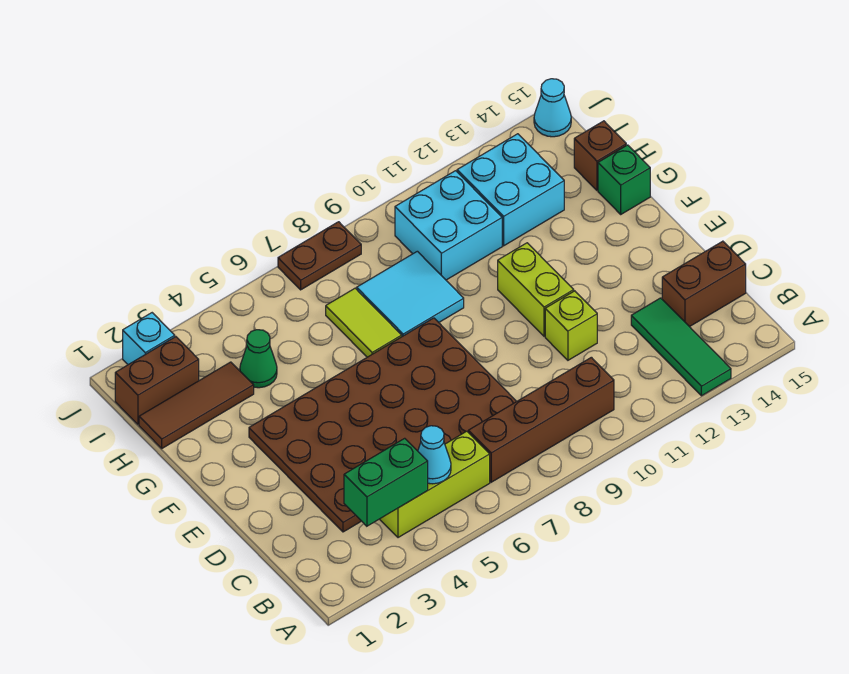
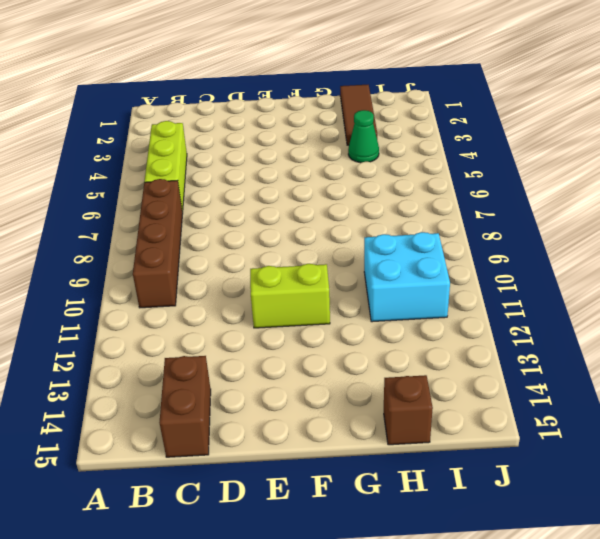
none -> green tile A13:C13 level 1
none -> brown plate C3:F8 level 1
none -> lime brick D11 level 1

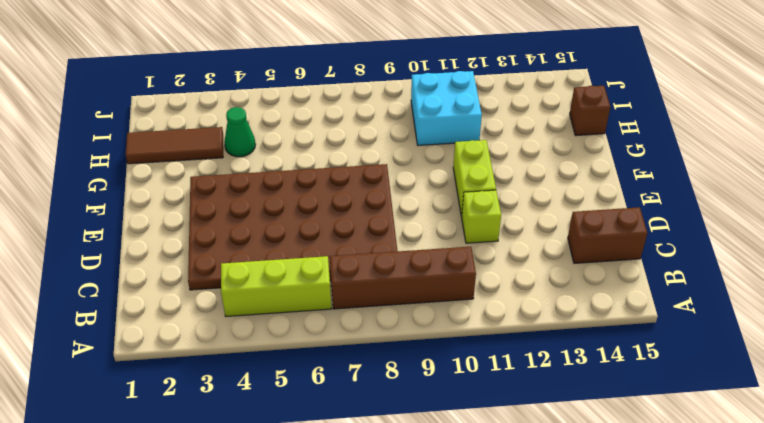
none -> green tile A13:C13 level 1
none -> lime tile G7:H7 level 1
none -> cyan tile G8:H9 level 1

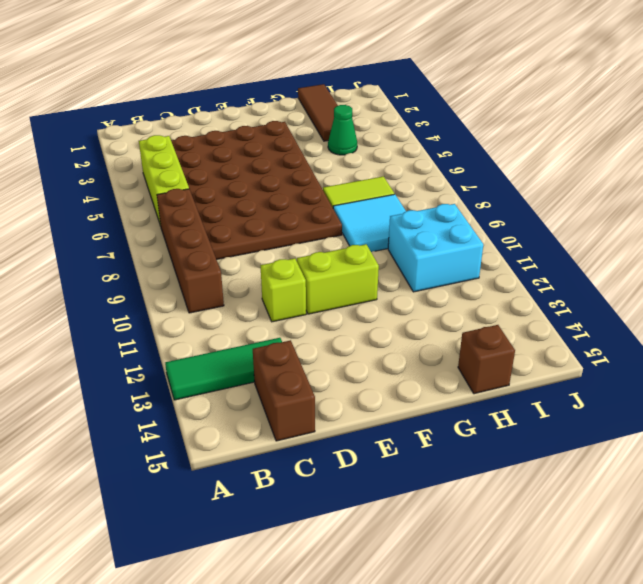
none -> green brick G15 level 1
none -> cyan brick H12:I13 level 1
none -> brown brick I1:I2 level 1

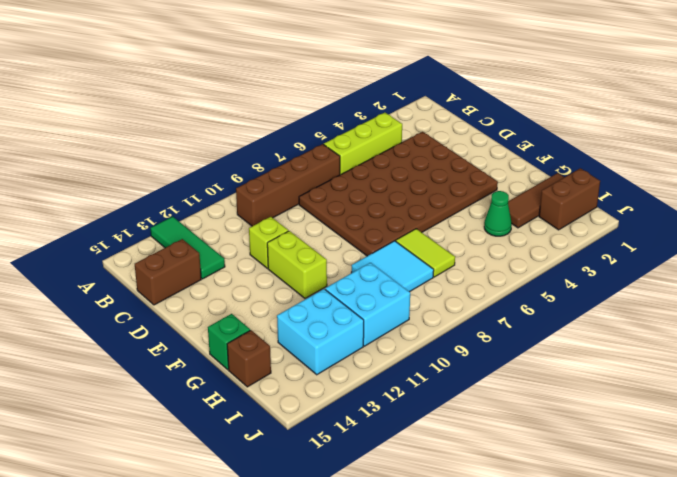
none -> cyan brick J2 level 1
none -> brown plate J7:J8 level 1
none -> cyan cone J15 level 1

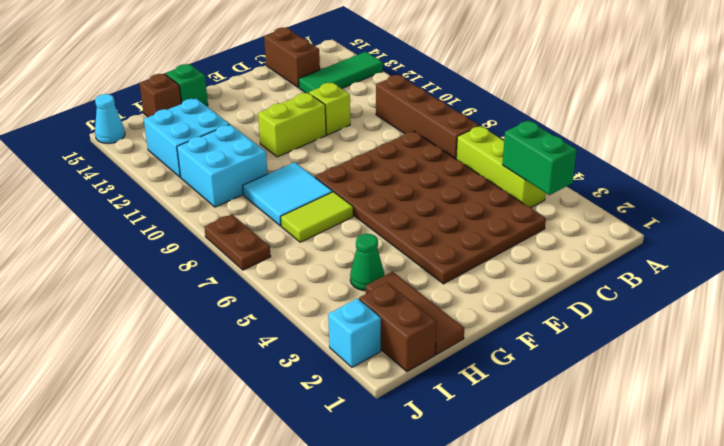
none -> cyan cone B5 level 2

